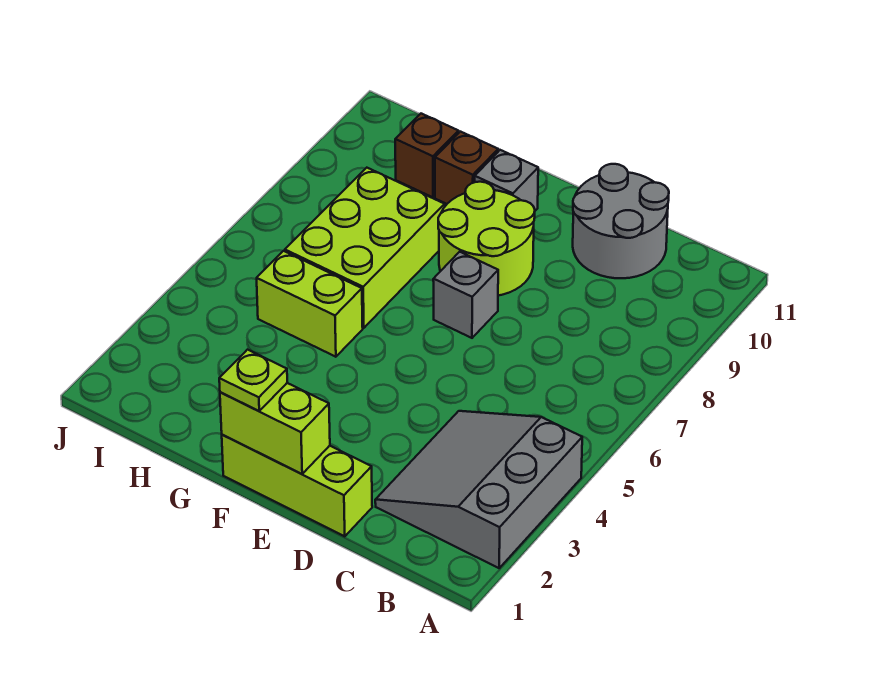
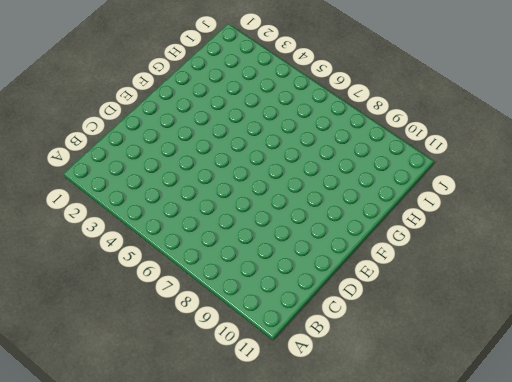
none -> grey slope A2:C4 level 1 top A
none -> grey round brick C10:D11 level 1
none -> lime brick D1:F1 level 1

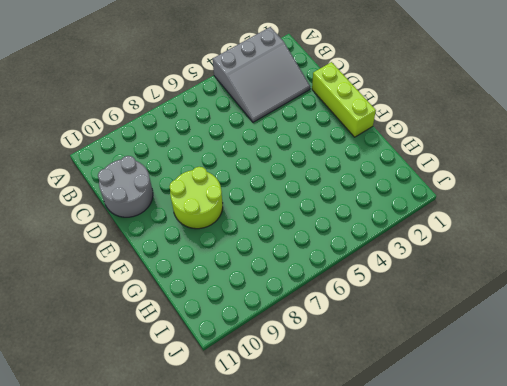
none -> grey brick E7 level 1
none -> grey brick F10 level 1
none -> lime brick G5:H5 level 1

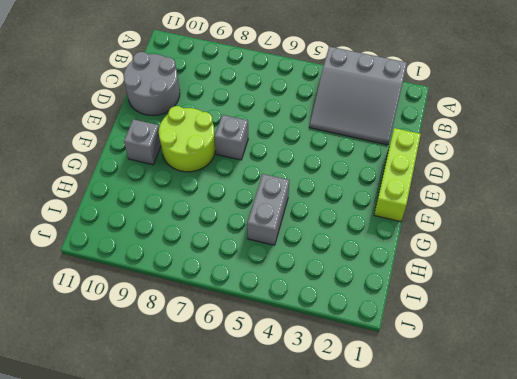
grey brick G5:H5 level 1 -> lime brick G5:H5 level 1
none -> lime brick G6:H8 level 1
none -> brown brick G10 level 1
none -> brown brick H10 level 1

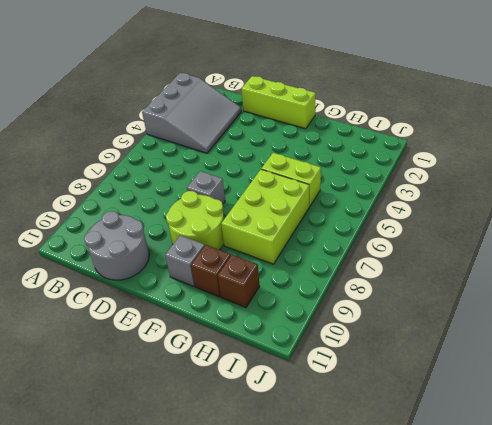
none -> lime brick E1:F1 level 2
none -> lime plate F1 level 3

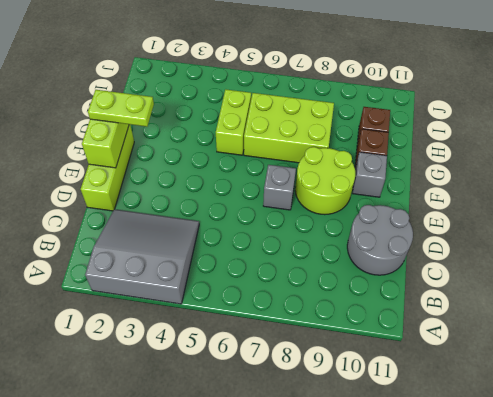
lime plate F1:F2 level 3 -> lime plate F1 level 3

